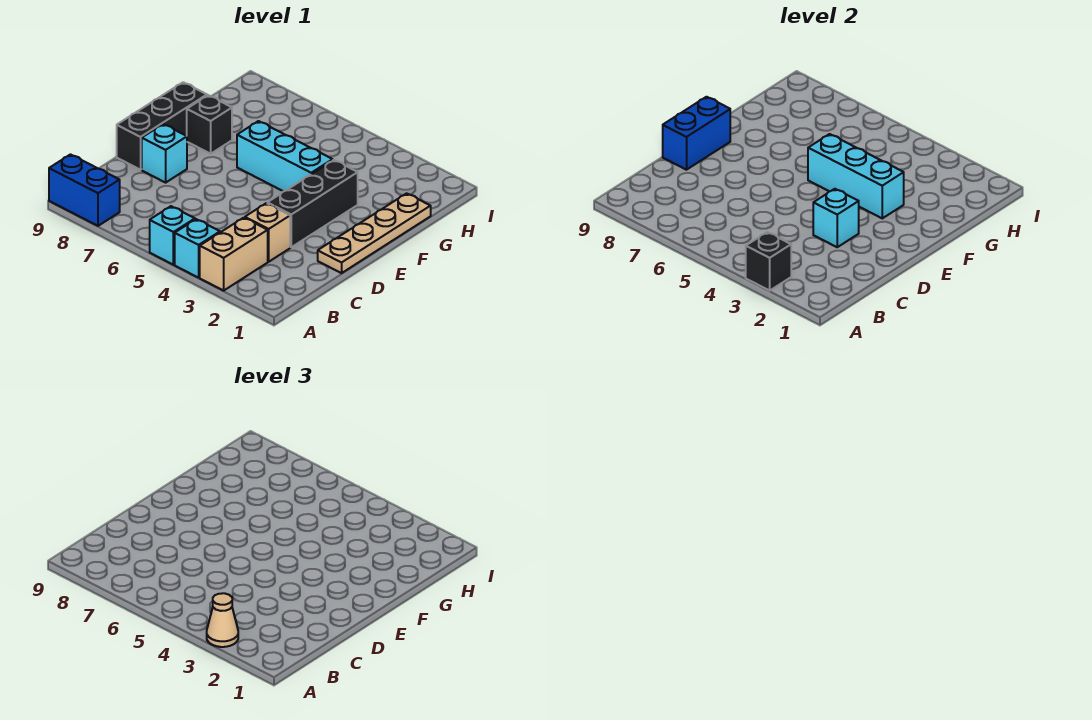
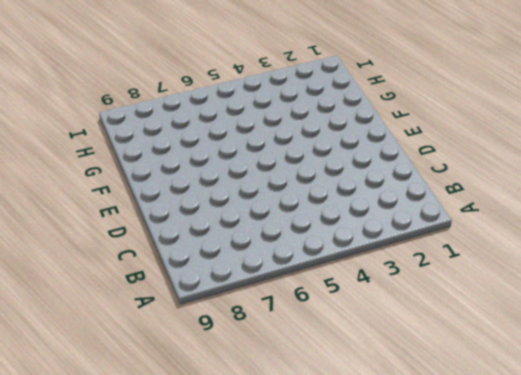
none -> tan brick A3:B3 level 1
none -> cyan brick A4 level 1
none -> cyan brick A5 level 1

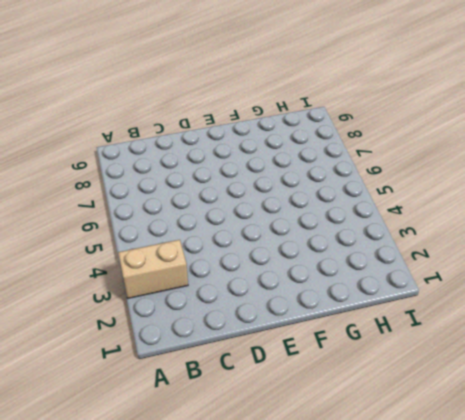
none -> cyan brick A4 level 1
none -> cyan brick A5 level 1
none -> blue brick A8:A9 level 1

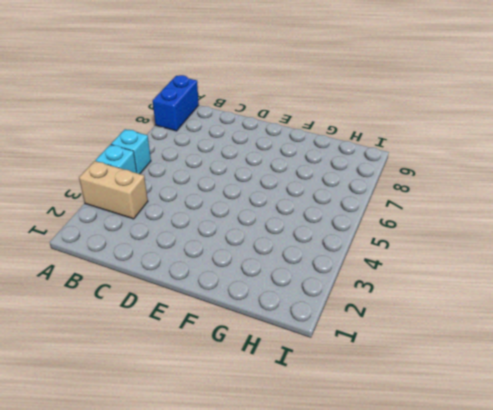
none -> tan brick C3 level 1
none -> tan plate D1:G1 level 1
none -> black brick D3:F3 level 1

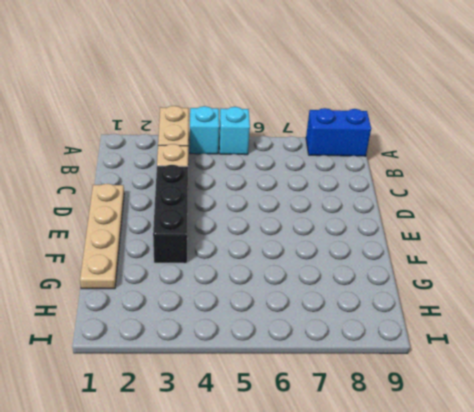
none -> cyan brick D8 level 1
none -> black brick D9:F9 level 1
none -> cyan brick F4:F6 level 1

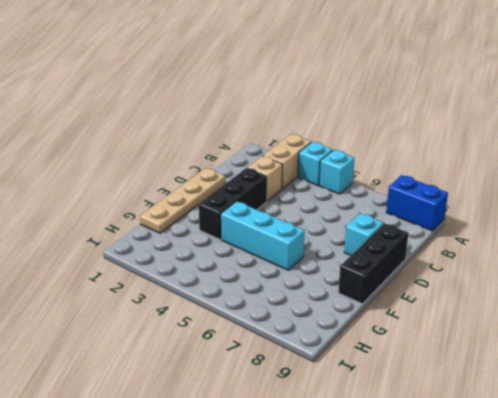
none -> black brick F8 level 1
none -> black brick A3 level 2
none -> cyan brick D3 level 2

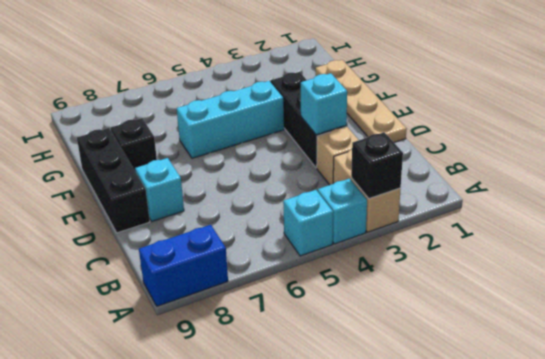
none -> blue brick D9:E9 level 2
none -> cyan brick F3:F5 level 2
none -> tan cone A3 level 3

